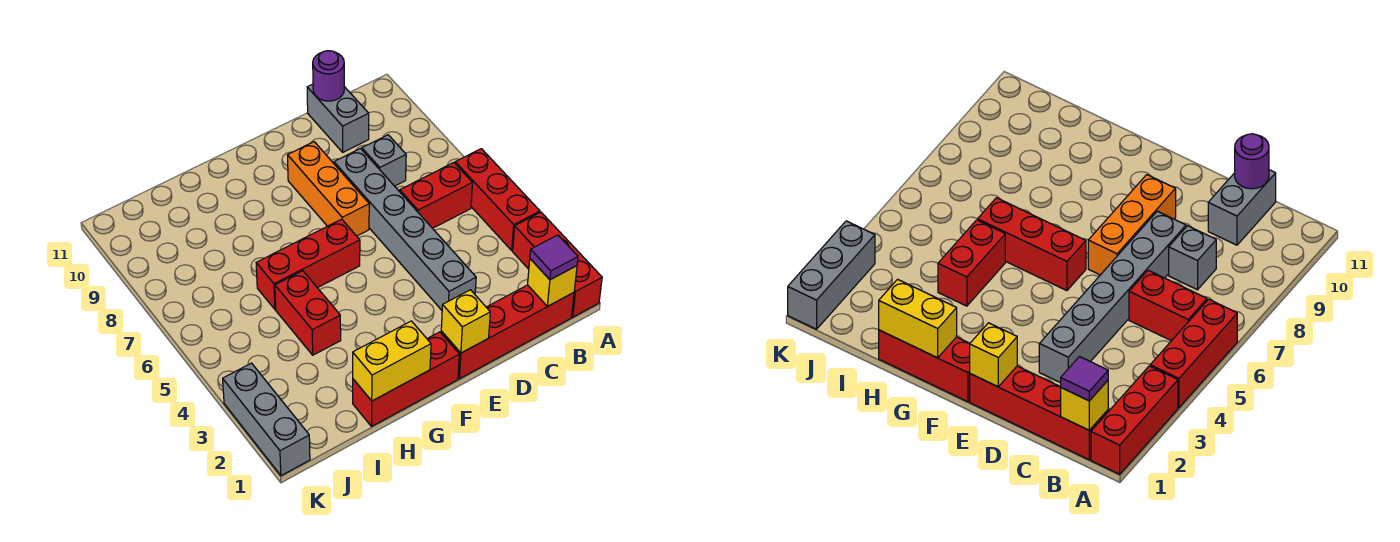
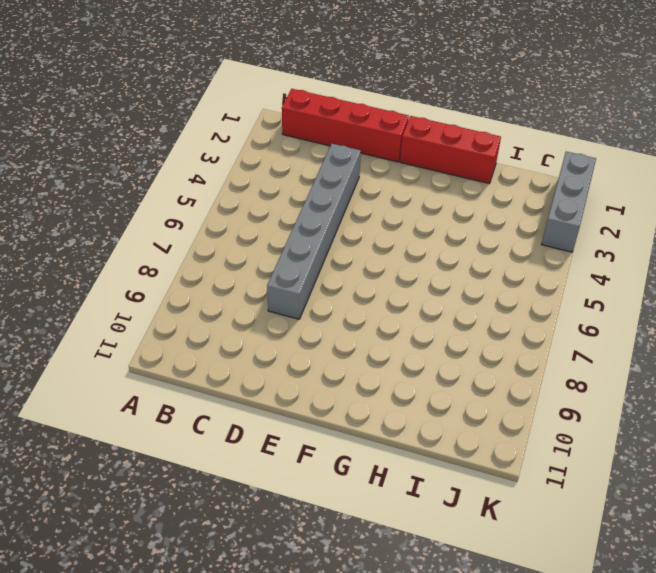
none -> red brick A1:A3 level 1
none -> red brick A4:A6 level 1
none -> red brick B6:C6 level 1

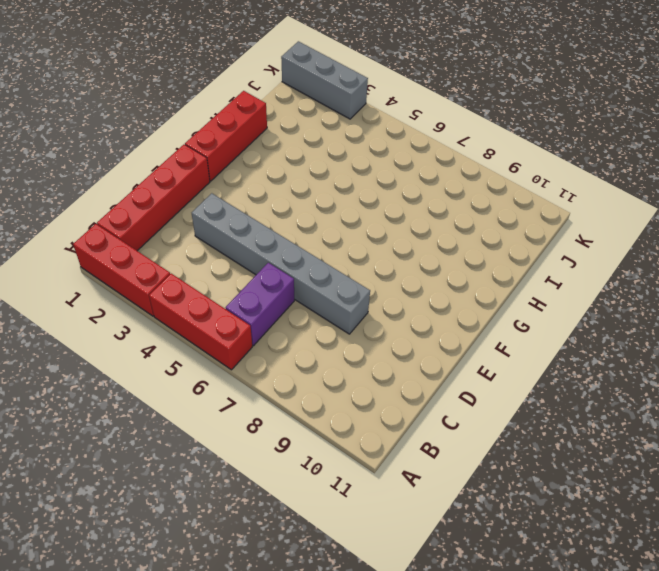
purple brick B6:C6 level 1 -> red brick B6:C6 level 1
none -> grey brick C8 level 1
none -> grey brick C10:C11 level 1
none -> orange brick E7:E9 level 1

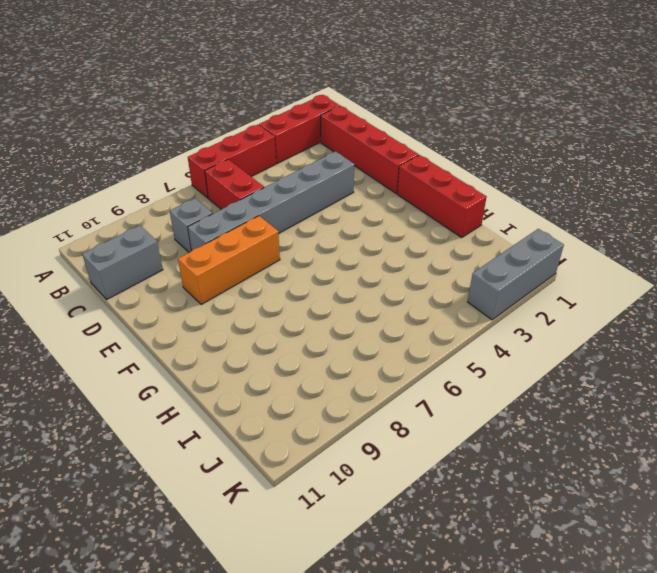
none -> red brick F6:H6 level 1
none -> red brick H4:H5 level 1
none -> yellow brick B1 level 2

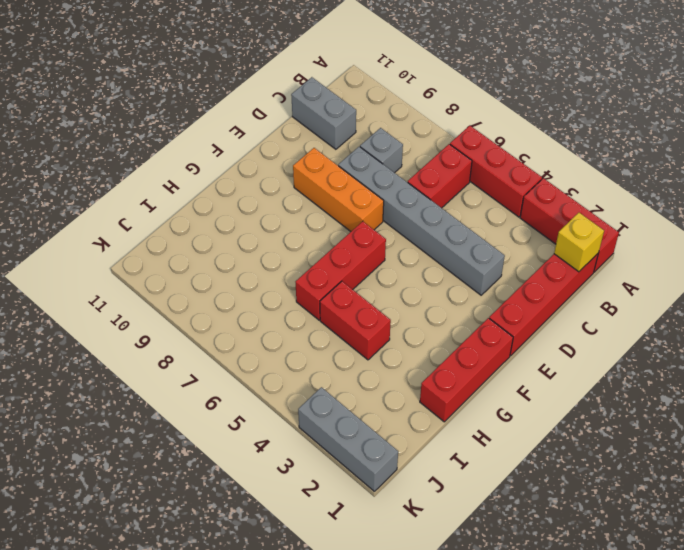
none -> purple round brick C11 level 2
none -> yellow brick E1 level 2
none -> yellow brick G1:H1 level 2

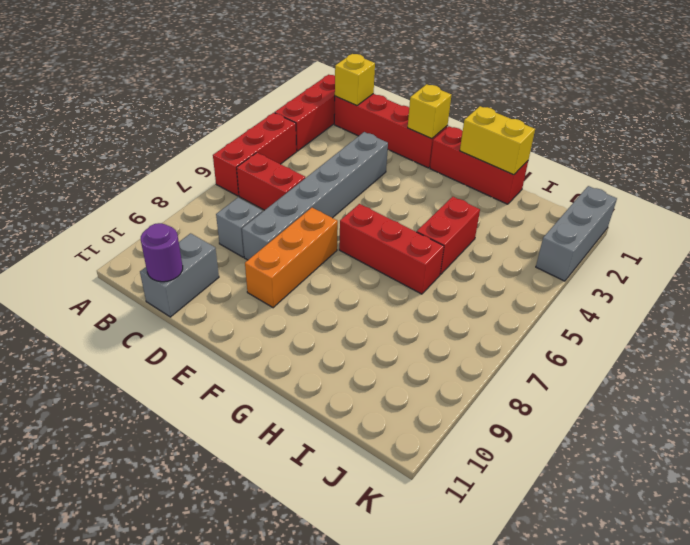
none -> purple tile B1 level 3

